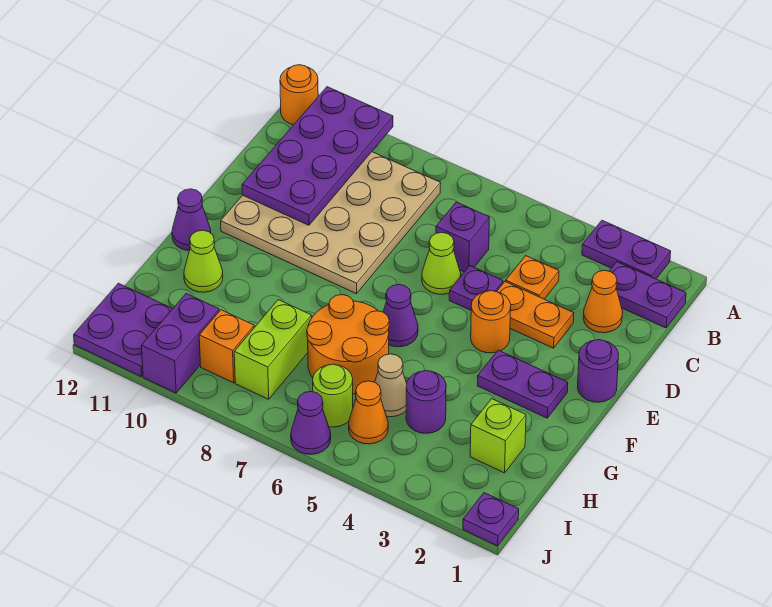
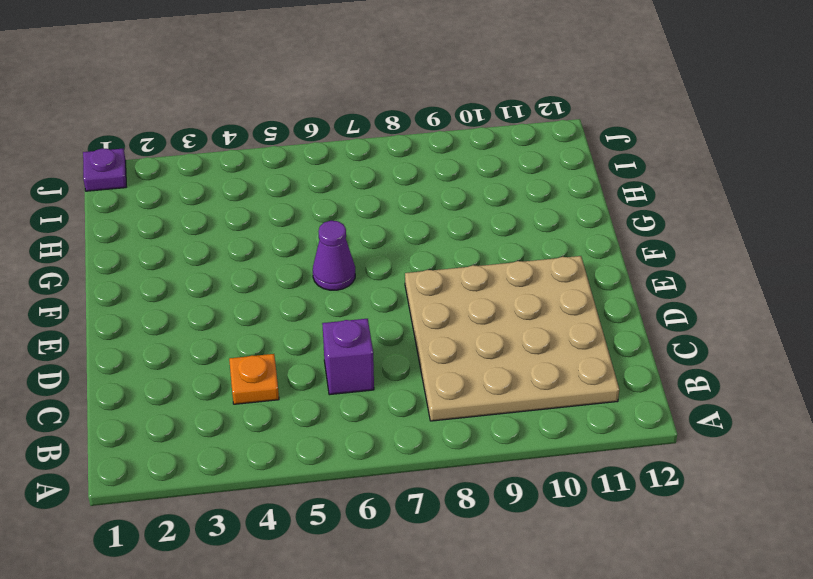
none -> purple plate A2:A3 level 1
none -> orange round brick A12 level 1
none -> purple plate B1:B2 level 1

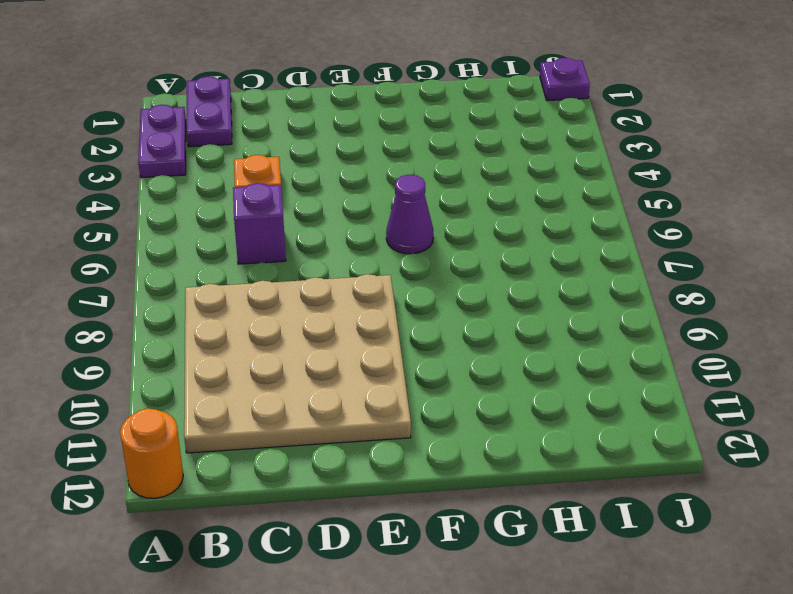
none -> orange cone C2 level 1
none -> orange plate D3:D4 level 1
none -> purple plate D5 level 1

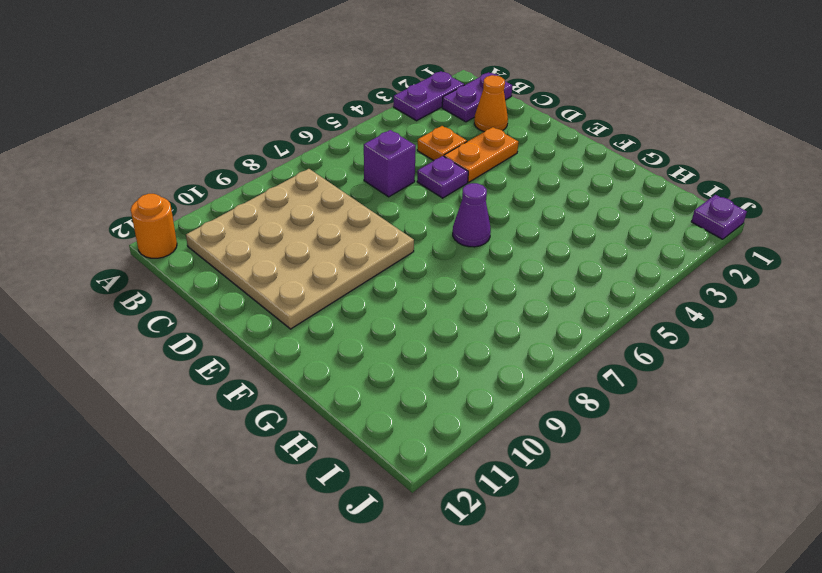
none -> lime cone D6 level 1
none -> purple round brick E1 level 1
none -> orange round brick E4 level 1

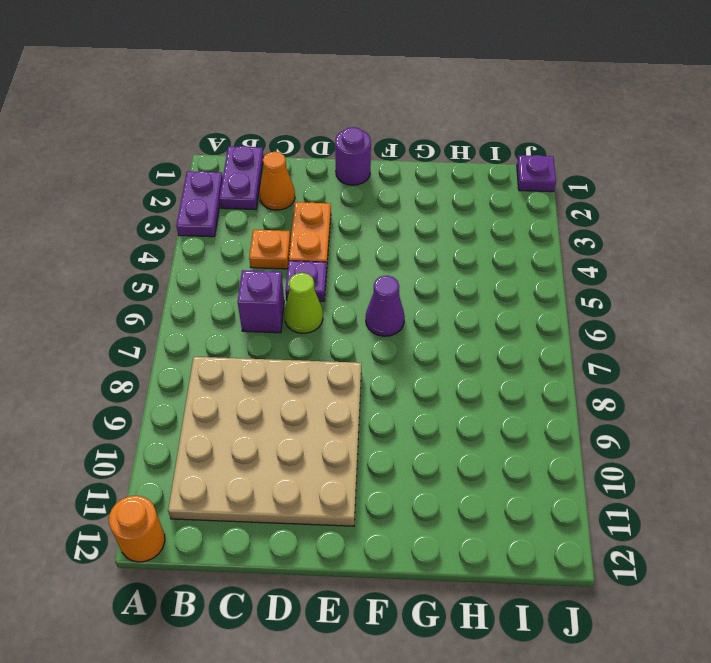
none -> orange round brick E4 level 1
none -> purple plate F2:F3 level 1
none -> purple cone F12 level 1

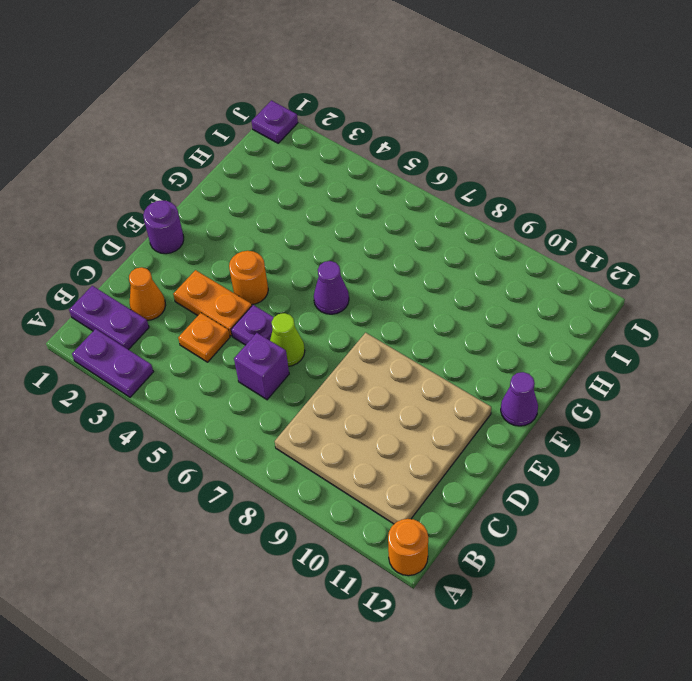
none -> purple plate F2:F3 level 1
none -> orange round brick G6:H7 level 1
none -> lime cone G11 level 1

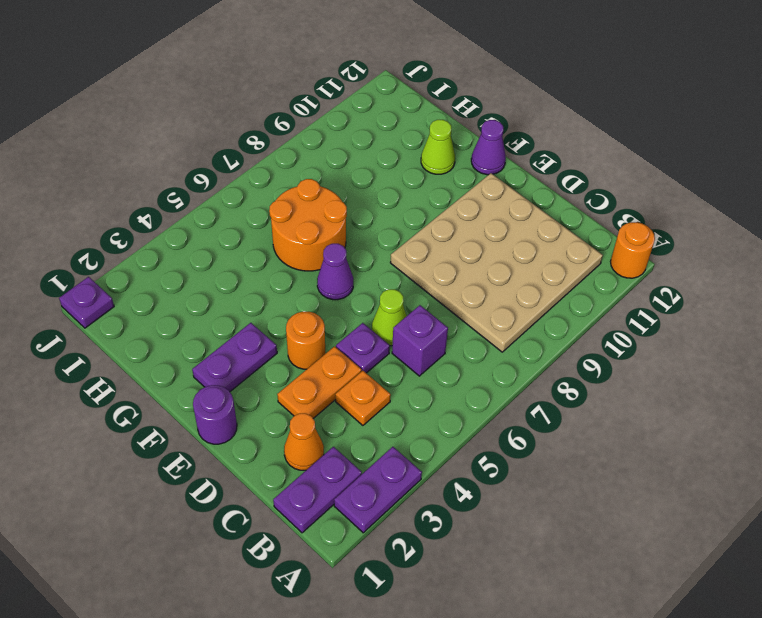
none -> lime brick H2 level 1
none -> purple round brick H4 level 1
none -> tan cone H5 level 1

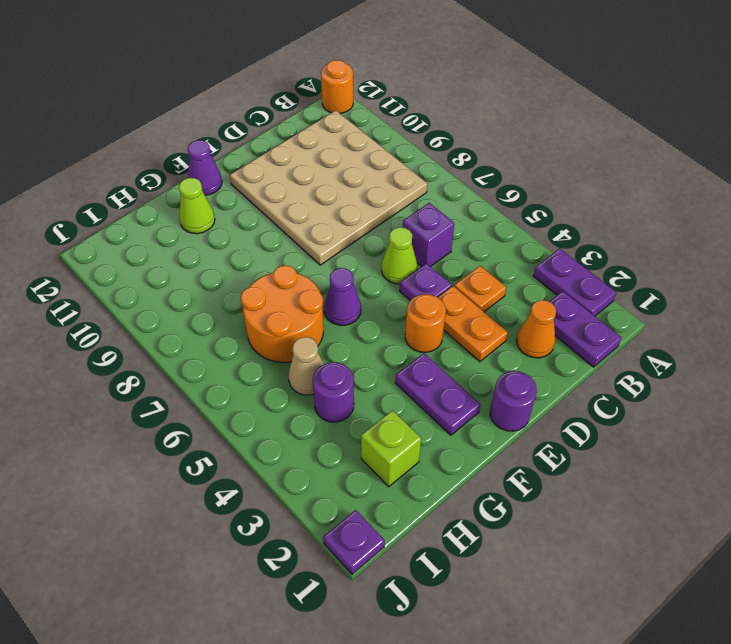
none -> lime brick H8:I8 level 1
none -> orange cone I5 level 1
none -> lime round brick I6 level 1

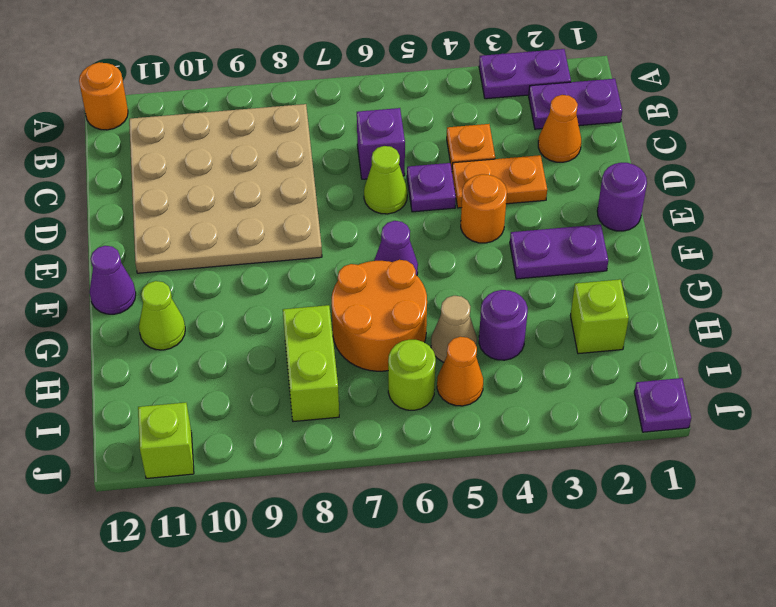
lime brick J11 level 1 -> purple plate I11:J12 level 1
none -> orange brick I9 level 1
none -> purple brick I10:J10 level 1
none -> purple cone J6 level 1

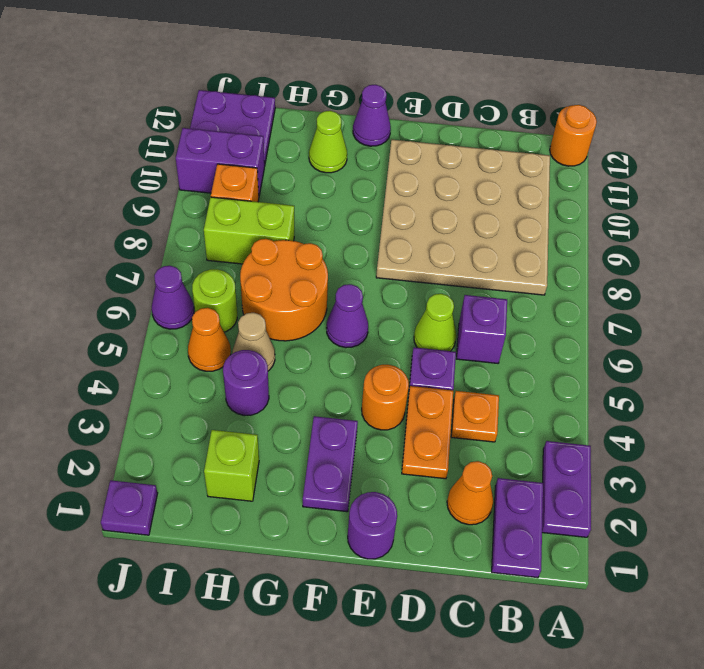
none -> purple plate A10:D11 level 2

